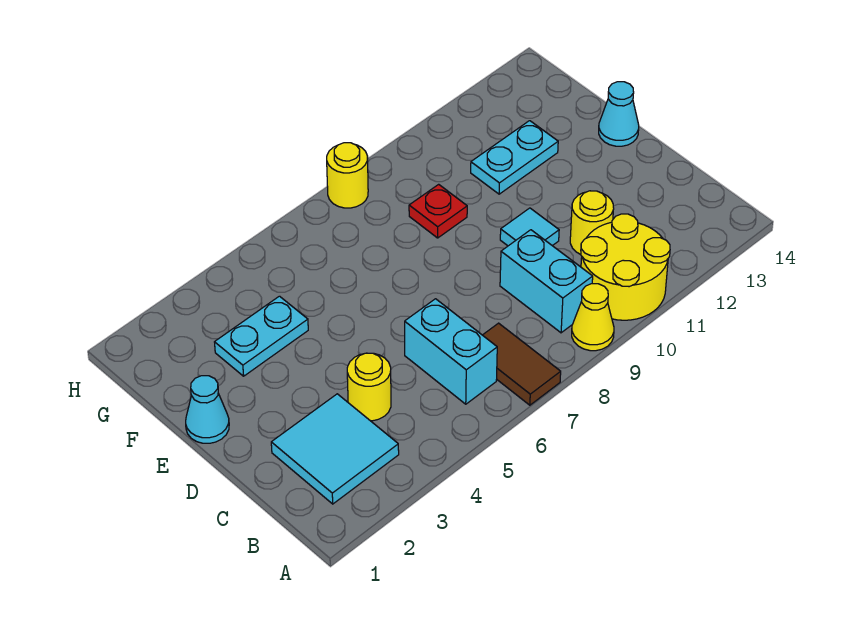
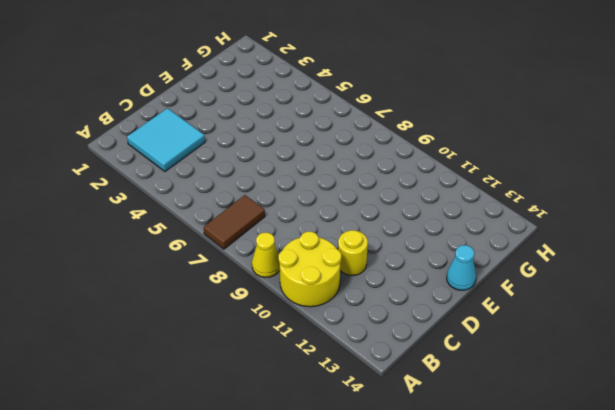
none -> cyan brick B6:C6 level 1
none -> cyan brick B9:C9 level 1
none -> yellow round brick C4 level 1

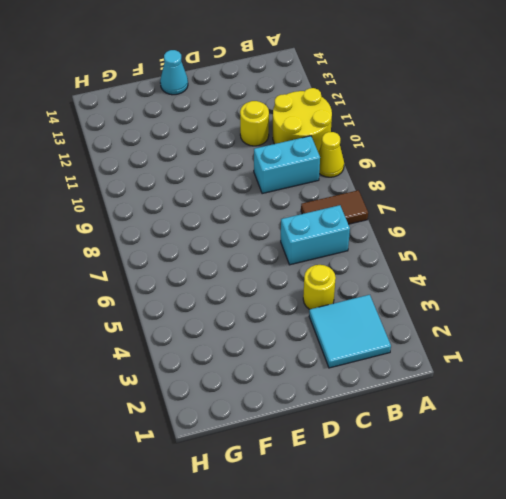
none -> cyan tile D10 level 1
none -> cyan cone E1 level 1
none -> cyan plate F3:F4 level 1

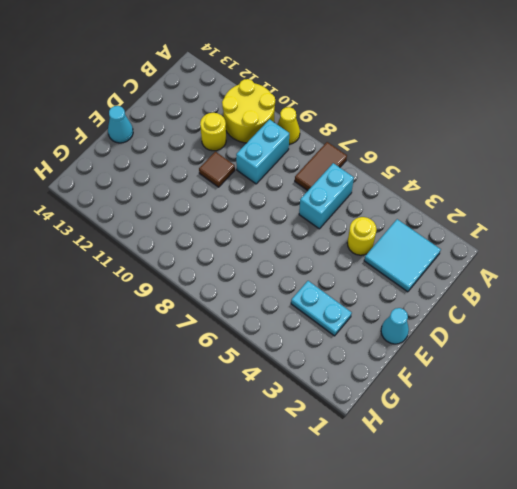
brown tile D10 level 1 -> cyan tile D10 level 1
none -> red plate F9 level 1
none -> cyan plate F11:F12 level 1
none -> yellow round brick H8 level 1

